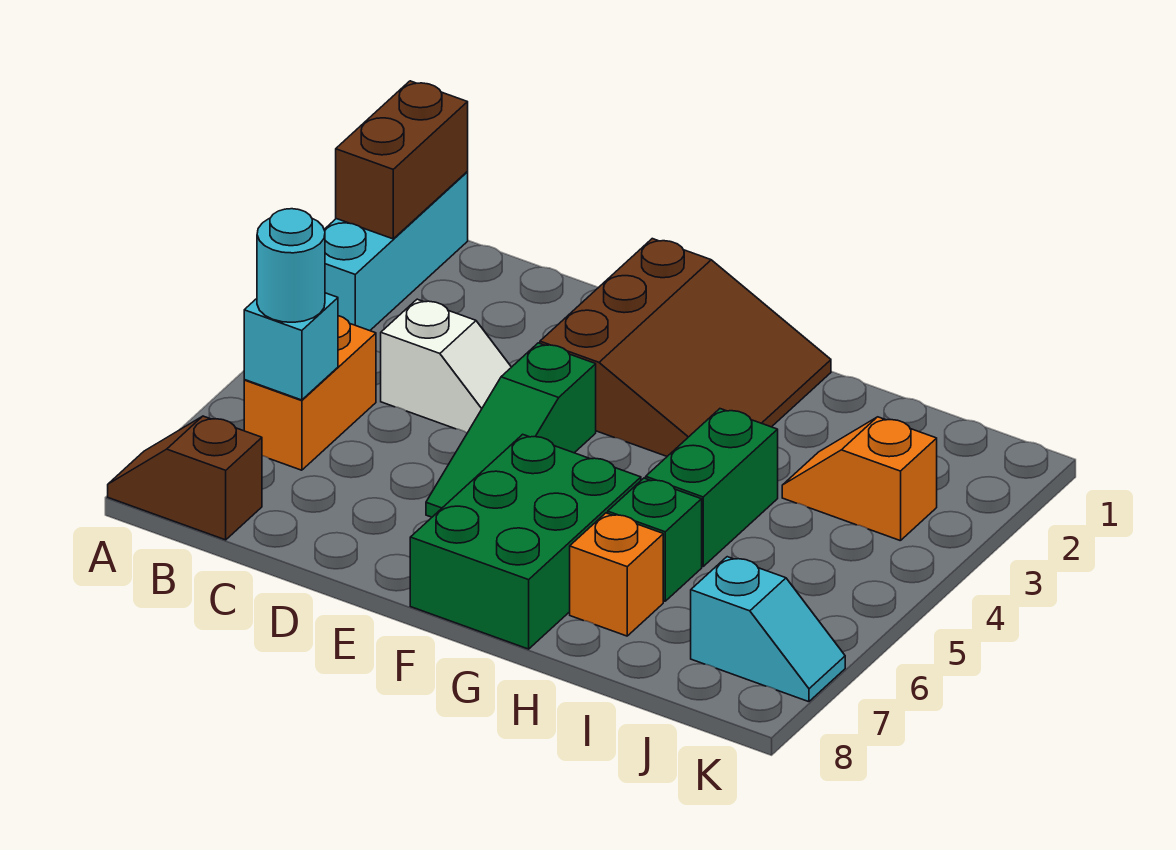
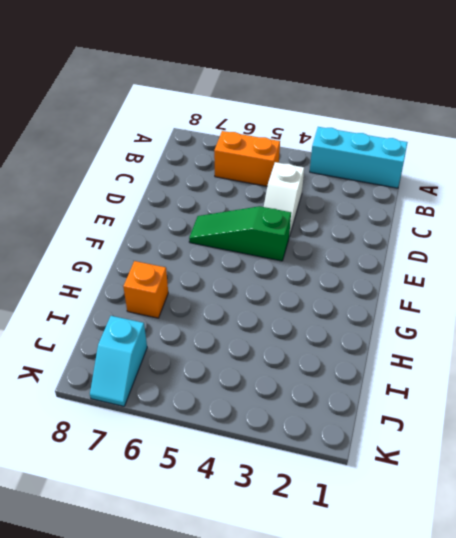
none -> brown slope A8:B8 level 1 top B
none -> brown slope E1:G3 level 1 top E
none -> green brick F6:G8 level 1

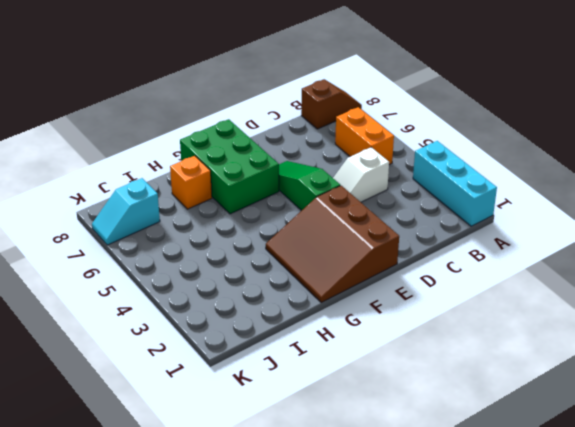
none -> green brick H4:H5 level 1
none -> green brick H6 level 1
none -> orange slope I3:J3 level 1 top J

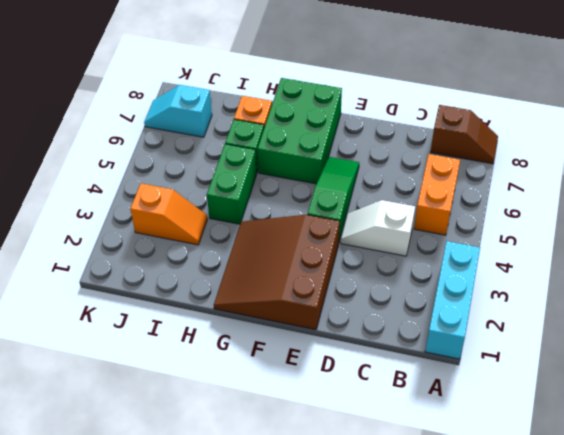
none -> brown brick A1:A2 level 2
none -> cyan brick B6 level 2
none -> cyan round brick B6 level 3

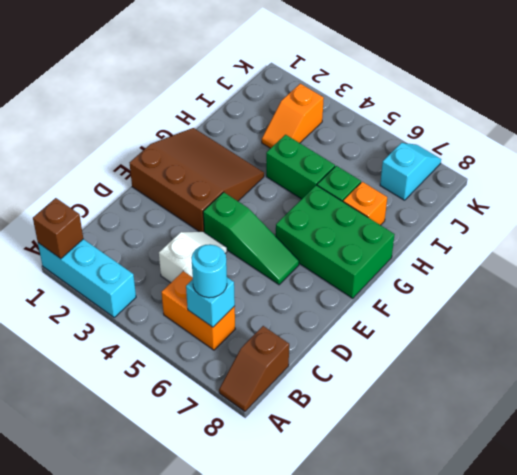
brown brick A1 level 2 -> brown brick A1:A2 level 2

